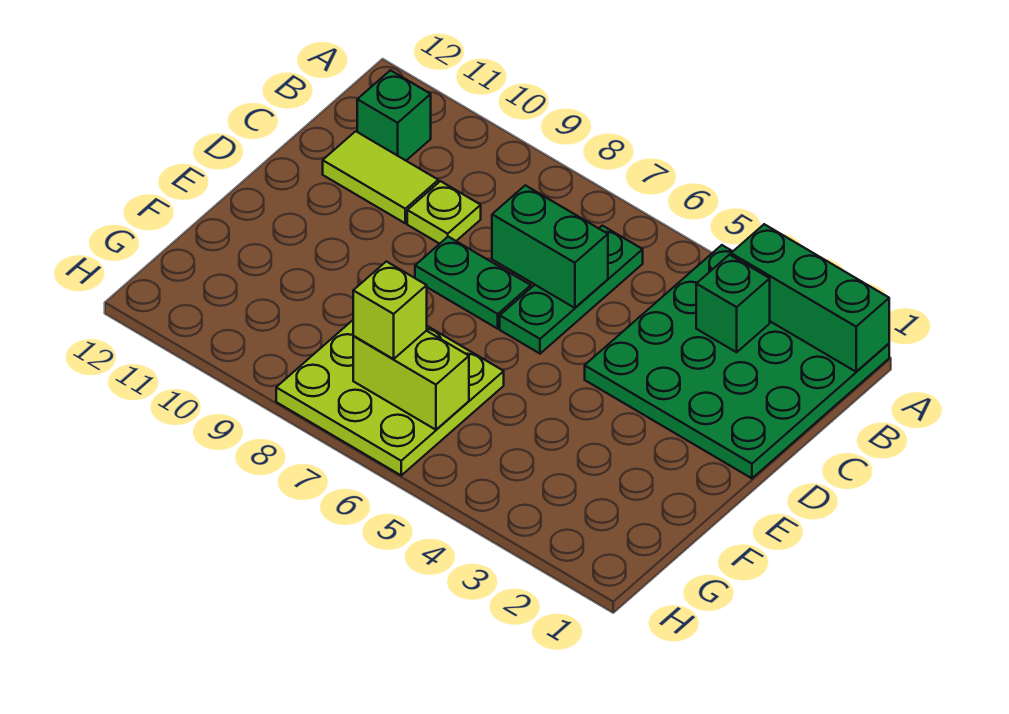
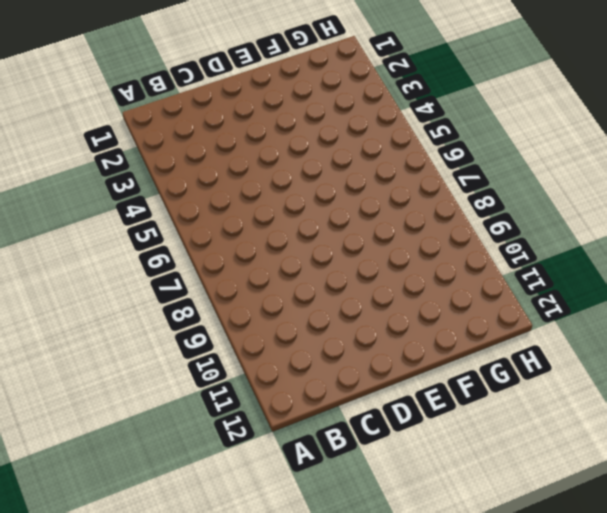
none -> green plate A1:D4 level 1
none -> green plate B6:D6 level 1
none -> green brick B11 level 1

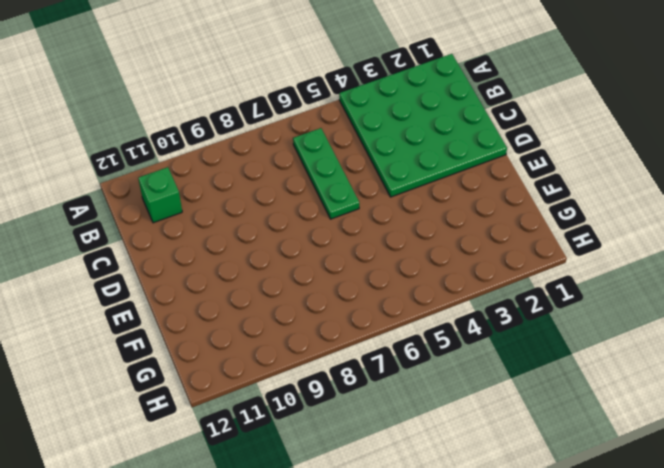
none -> lime plate C9 level 1
none -> lime tile C10:C11 level 1
none -> green plate D7:D8 level 1

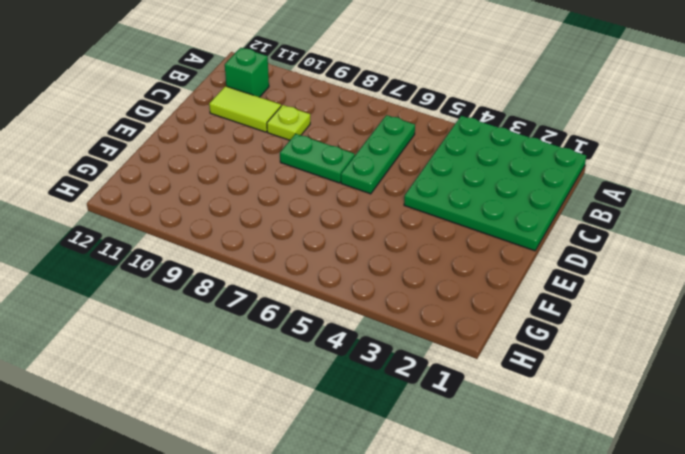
none -> lime plate F6:H8 level 1
none -> green brick A1:A3 level 2
none -> green brick B3 level 2

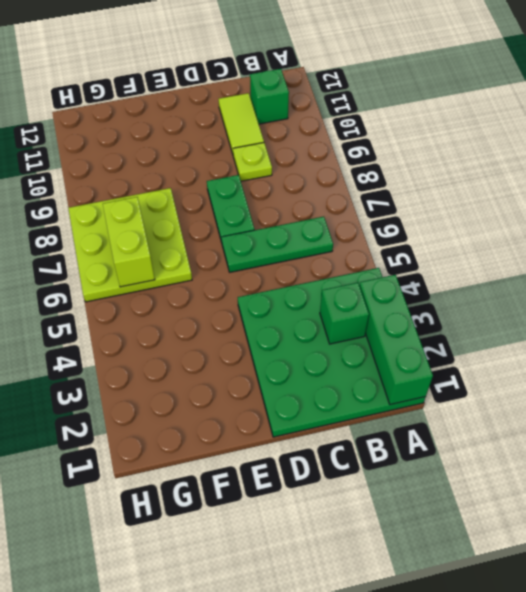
none -> green brick C6:C7 level 2
none -> lime brick G7 level 3

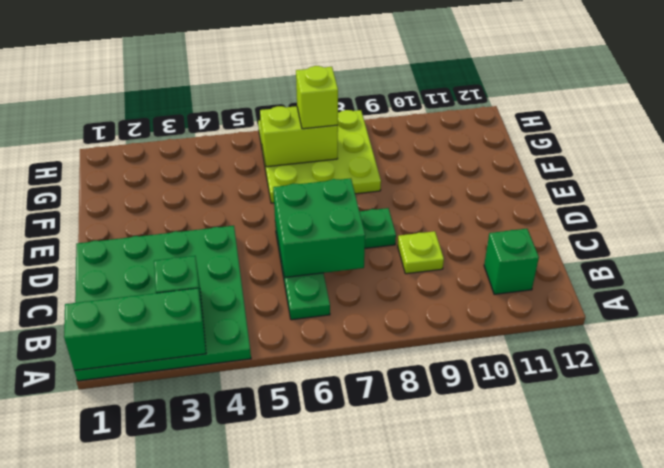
green brick C6:D7 level 2 -> green brick C6:C7 level 2
none -> lime tile C10:C11 level 1

